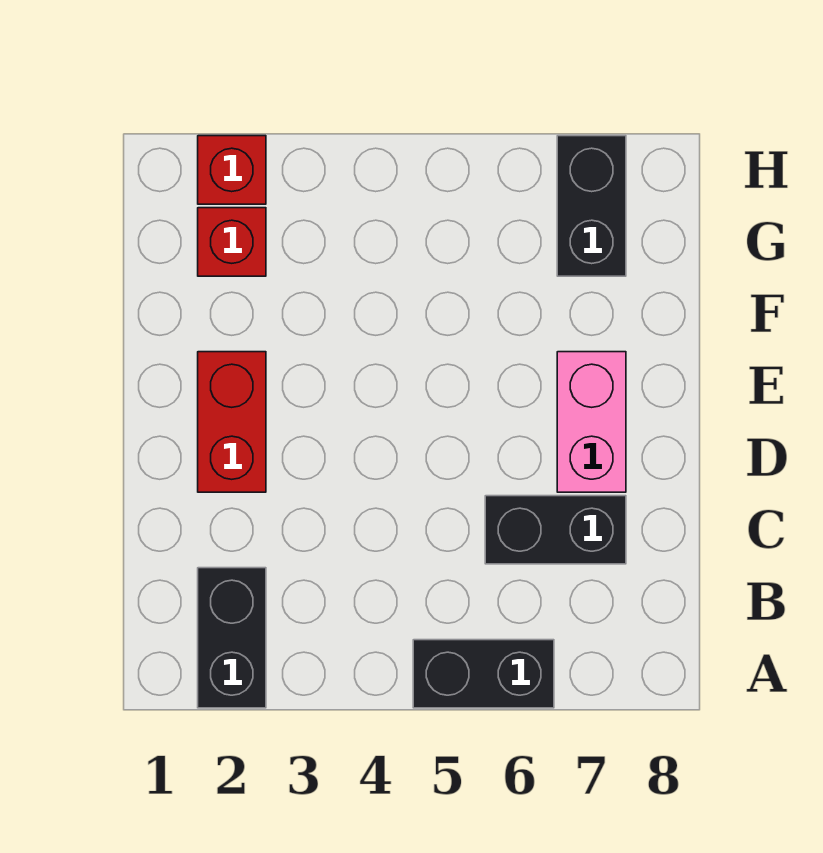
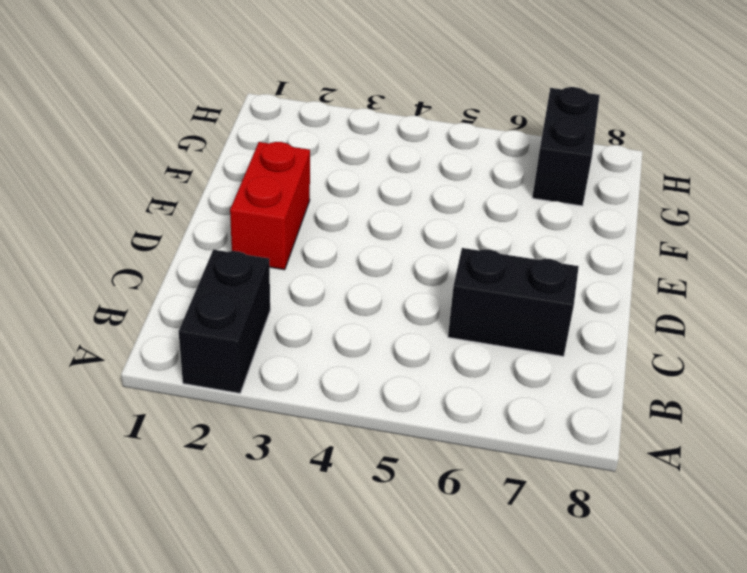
none -> black brick A5:A6 level 1
none -> pink brick D7:E7 level 1

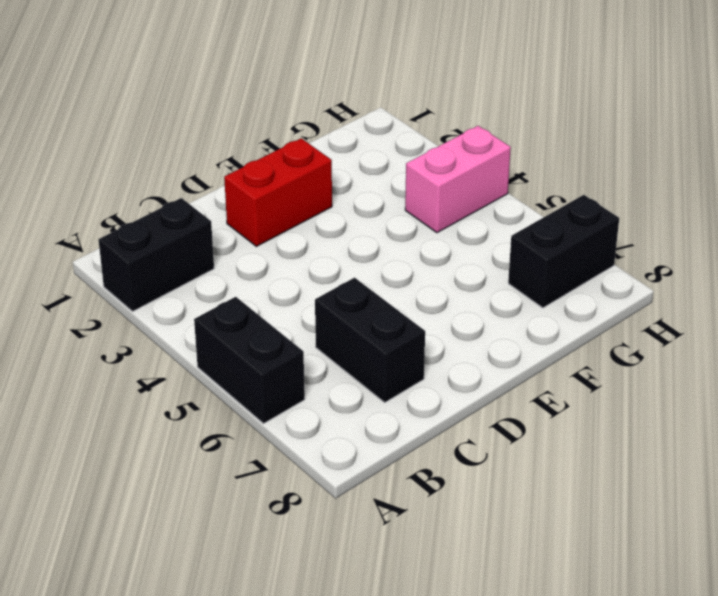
pink brick G4:H4 level 1 -> pink brick D7:E7 level 1
none -> red brick G2 level 1
none -> red brick H2 level 1

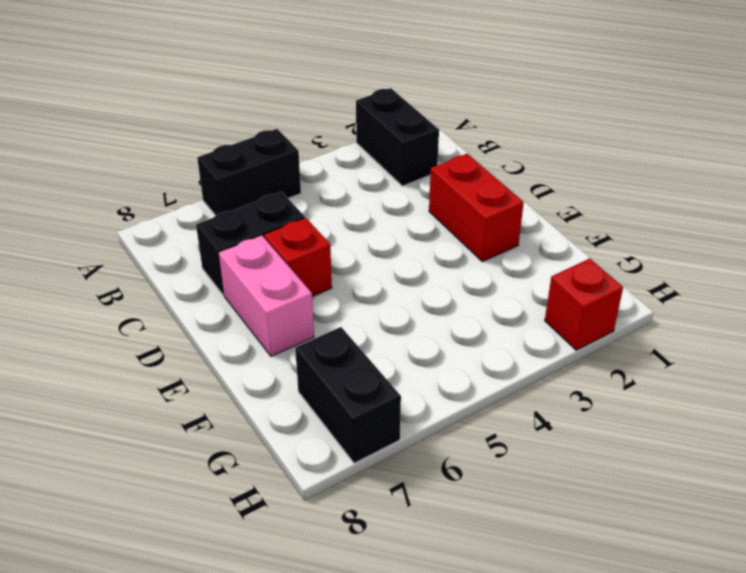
red brick D6 level 1 -> red brick G2 level 1

